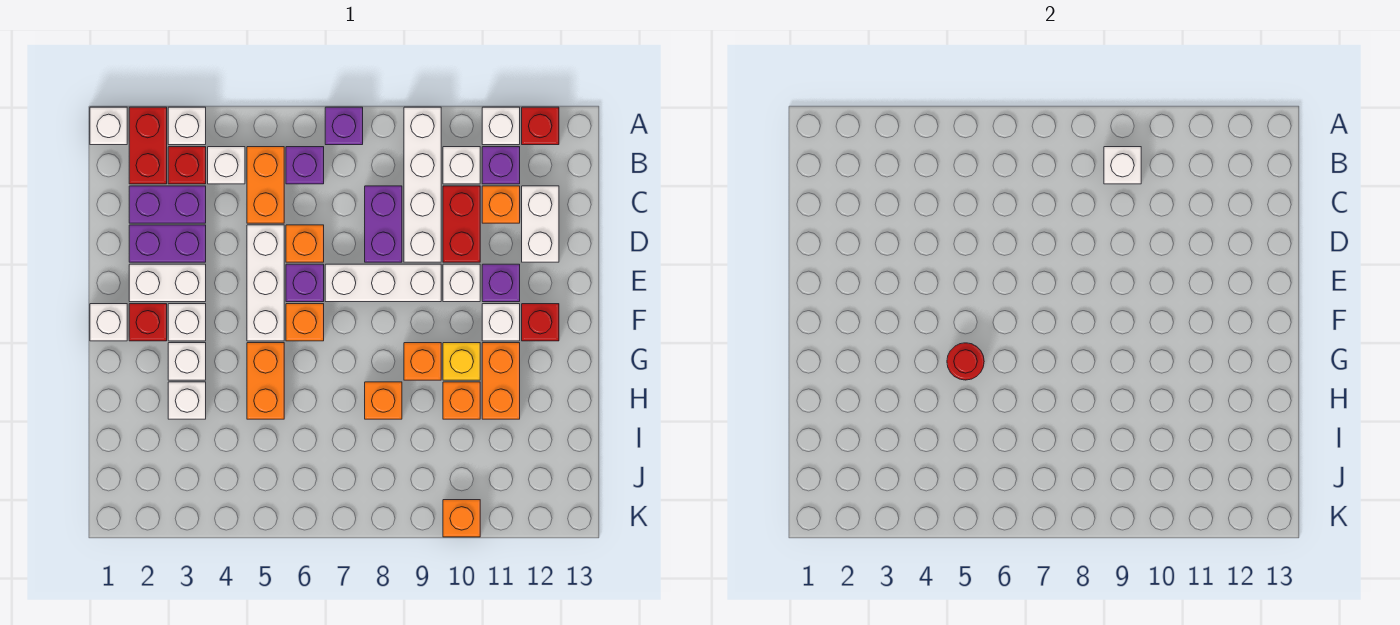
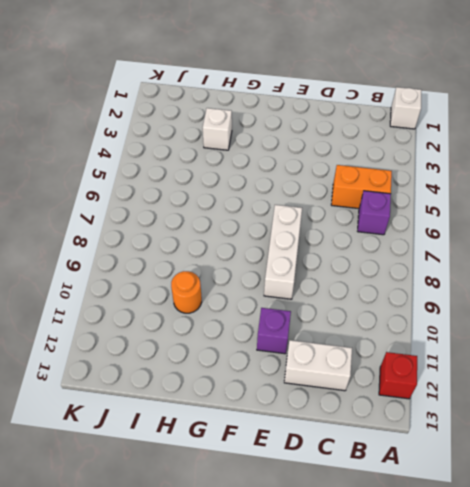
orange round brick H10 level 1 -> orange brick H10 level 1
none -> red brick A2:B2 level 1
none -> white brick A3 level 1
none -> purple brick A7 level 1
none -> white brick A9:D9 level 1

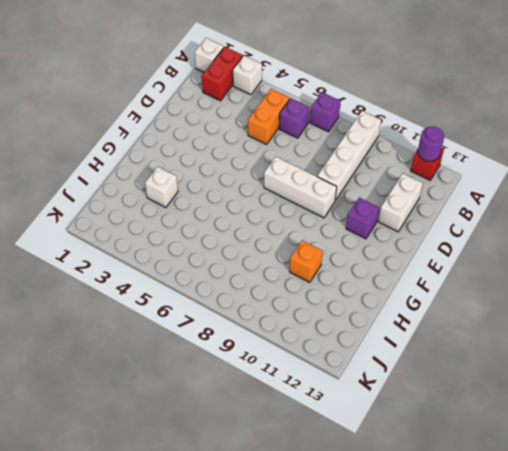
purple round brick A12 level 2 -> none
none -> white brick A11 level 1
none -> red brick B3 level 1
none -> white brick B4 level 1
none -> white brick B10 level 1

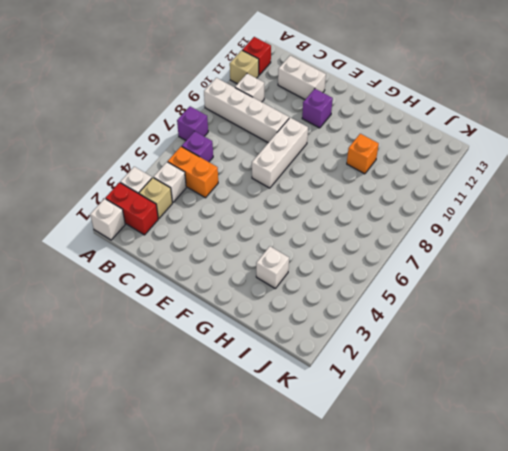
tan brick A11 level 1 -> white brick A11 level 1
tan brick B3 level 1 -> red brick B3 level 1
none -> purple brick B11 level 1
none -> purple brick C2:C3 level 1
none -> purple brick C8:D8 level 1
none -> red brick C10:D10 level 1

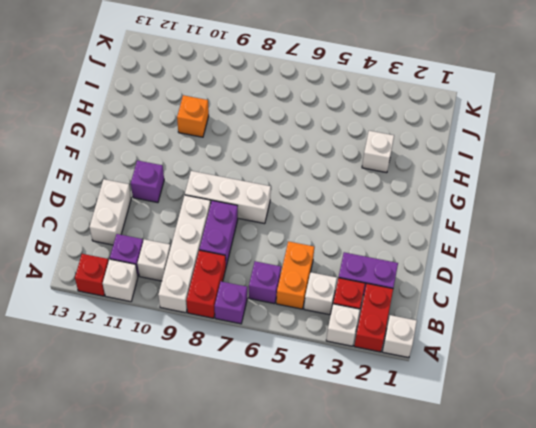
red brick A8:B8 level 1 -> red brick C10:D10 level 1
none -> orange brick C11 level 1
none -> purple brick D2:D3 level 1
none -> white brick D5:F5 level 1
none -> orange brick D6 level 1

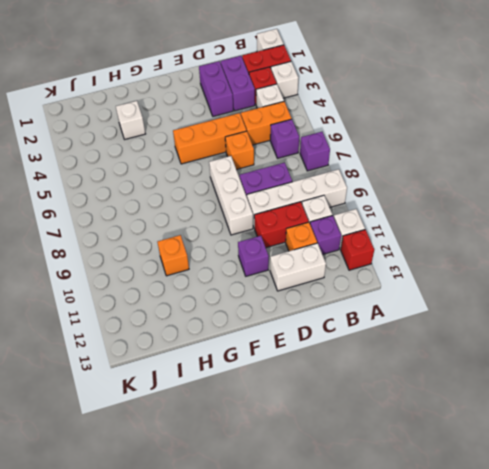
orange brick D5:F5 level 1 -> white brick D5:F5 level 1
none -> white brick E2:E3 level 1
none -> purple brick E6 level 1
none -> white brick E10 level 1
none -> white brick F1 level 1

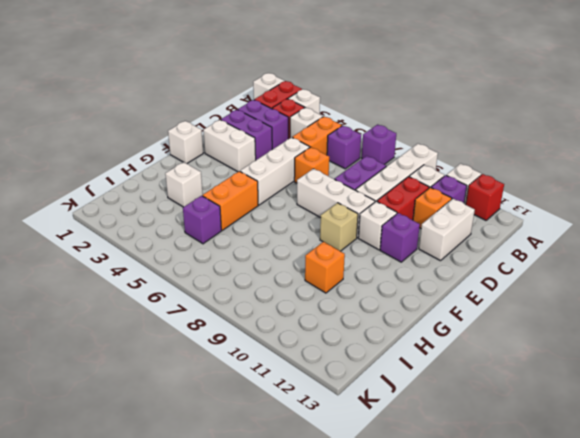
tan brick F9 level 1 -> none
purple brick I5 level 1 -> purple brick E6 level 1
none -> red brick F2 level 1
none -> white brick F3 level 1
none -> orange brick F6 level 1
none -> white brick F11 level 1

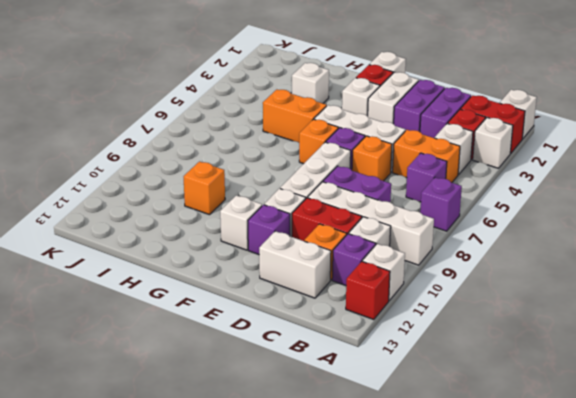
none -> red brick F12 level 1
none -> white brick G3 level 1
none -> orange brick G9 level 1
none -> yellow brick G10 level 1

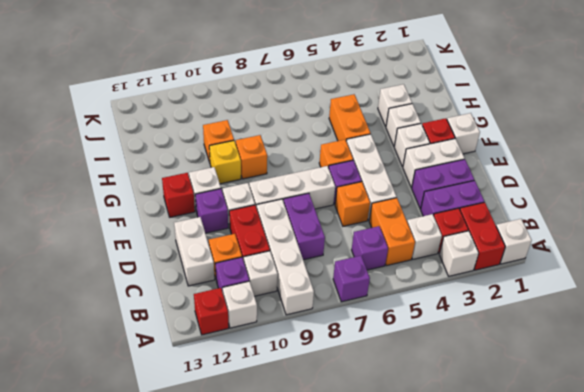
none -> orange brick G11:H11 level 1
none -> orange brick H8 level 1
none -> orange brick K10 level 1
none -> white brick B9 level 2

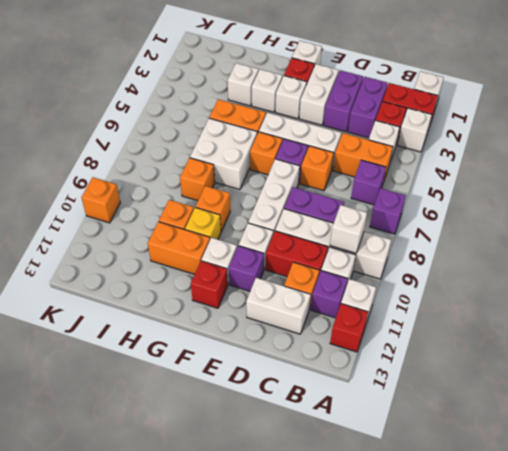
white brick G6:H7 level 1 -> none
none -> red round brick G5 level 2

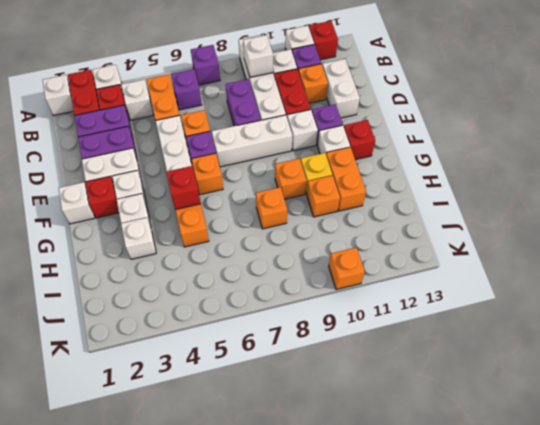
red brick G5 level 2 -> red round brick G5 level 2

